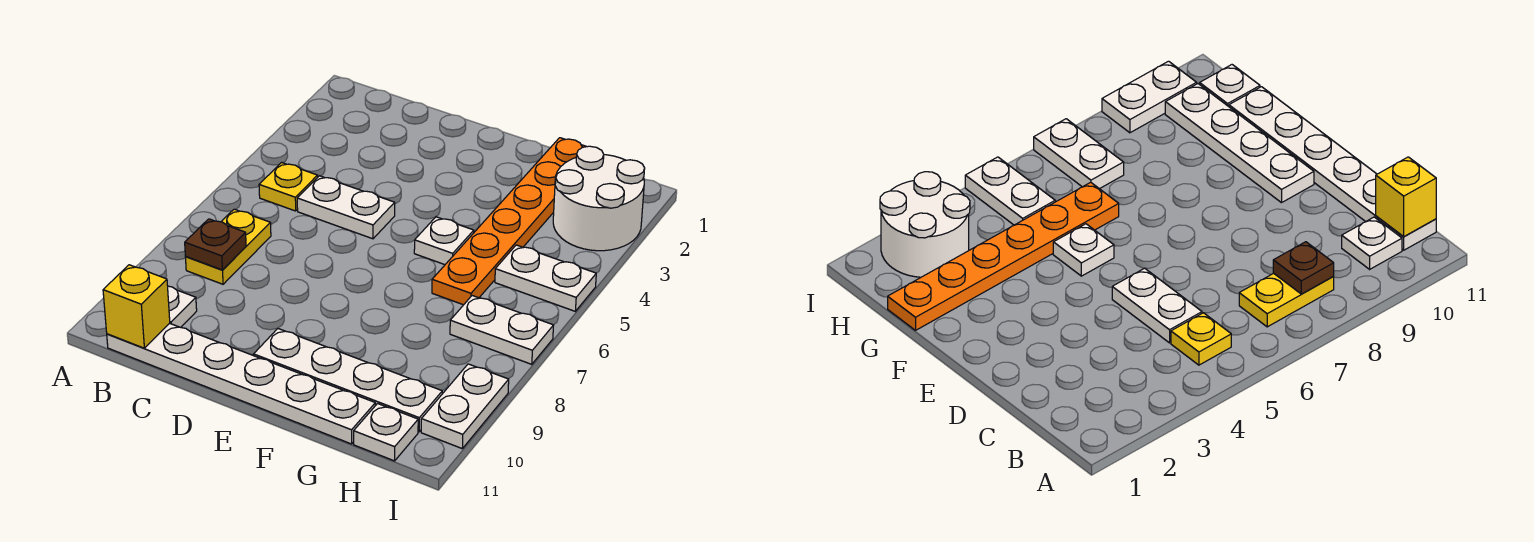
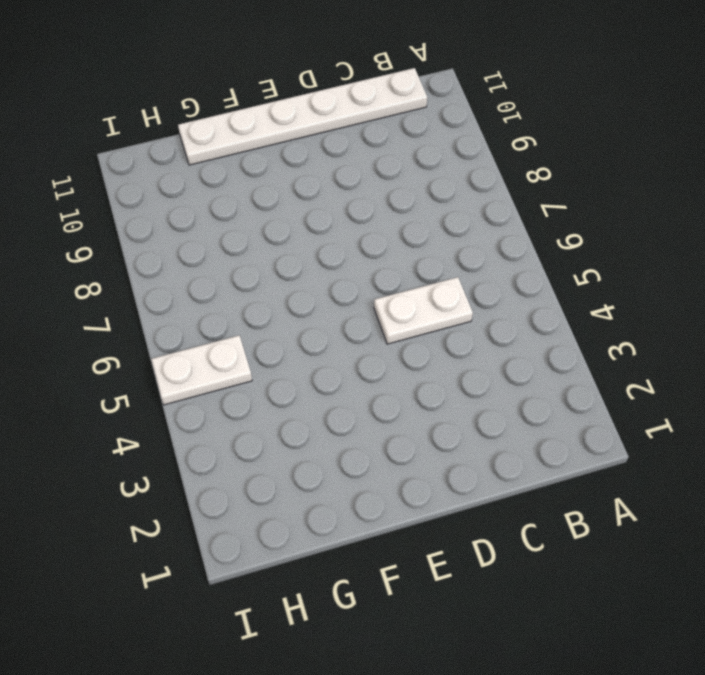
none -> yellow plate B5 level 1
none -> yellow plate B7:B8 level 1
none -> white plate B10 level 1

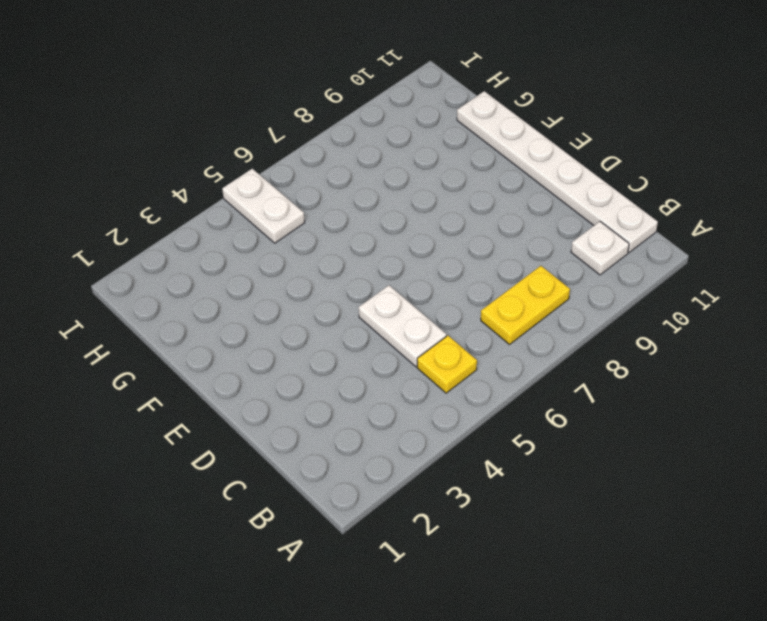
none -> white plate E10:H10 level 1
none -> white plate F5 level 1
none -> orange plate G1:G6 level 1

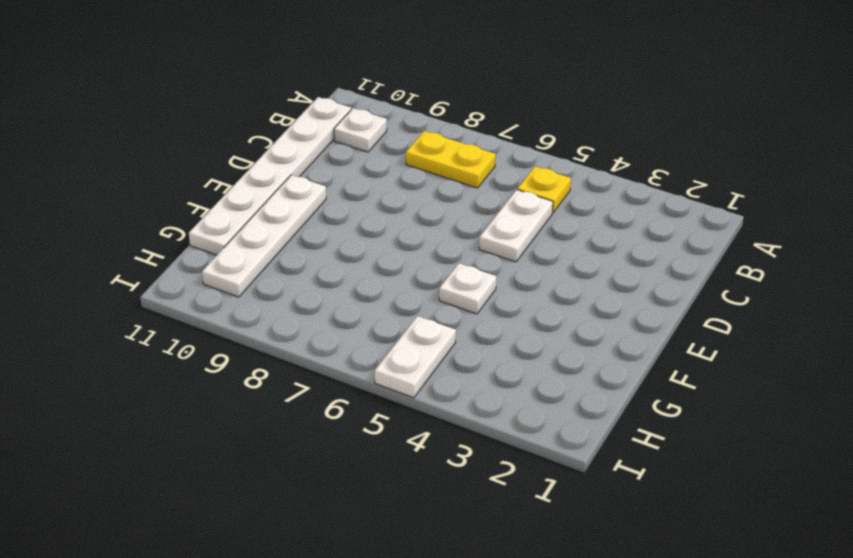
none -> orange plate G1:G6 level 1
none -> white round brick H2:I3 level 1
none -> white plate H7:I7 level 1

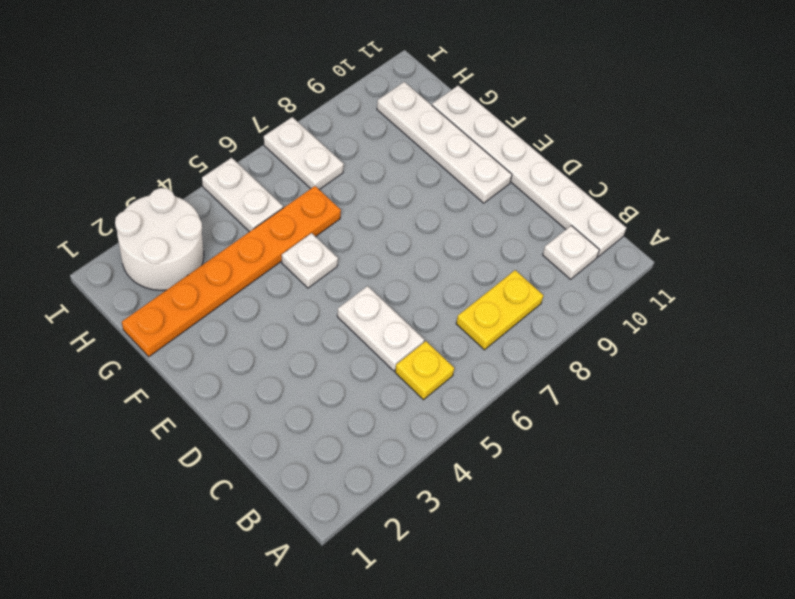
none -> white plate H11 level 1
none -> white plate I9:I10 level 1
none -> brown plate B8 level 2

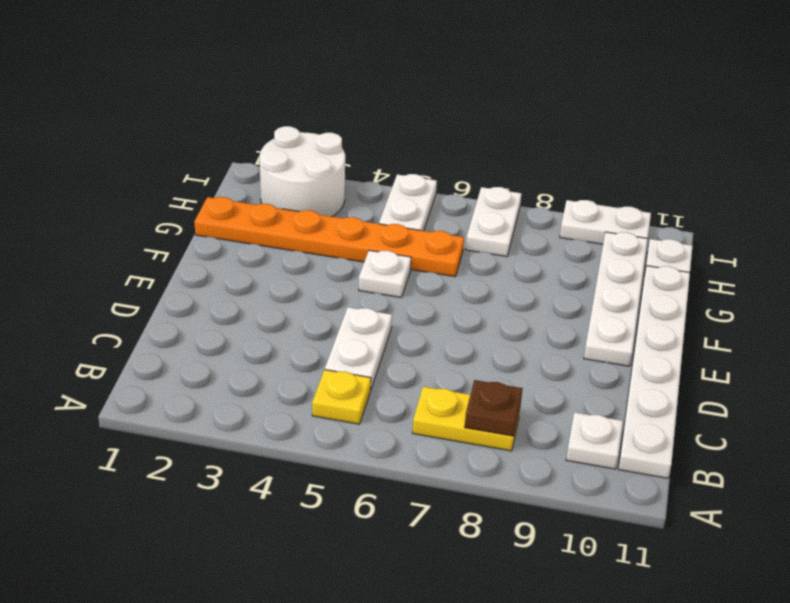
none -> yellow brick B11 level 2

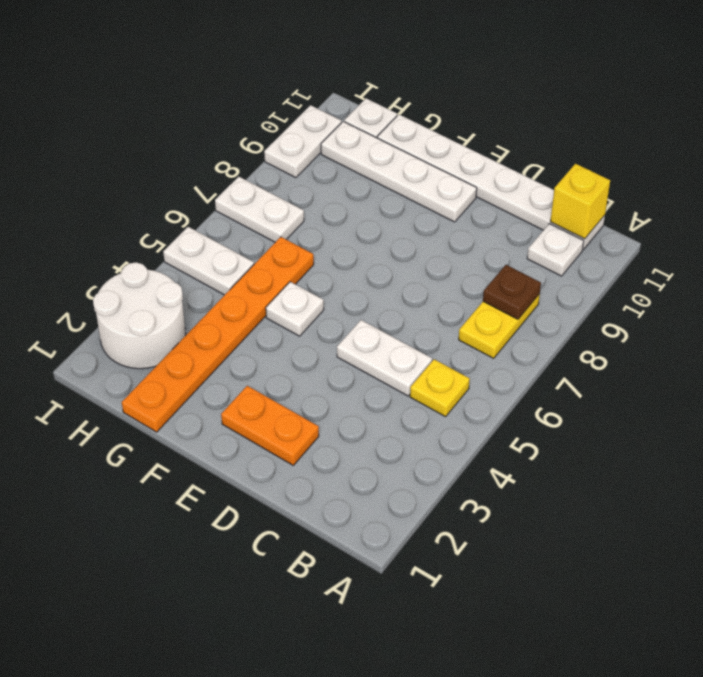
orange plate D2:E2 level 1 -> none

